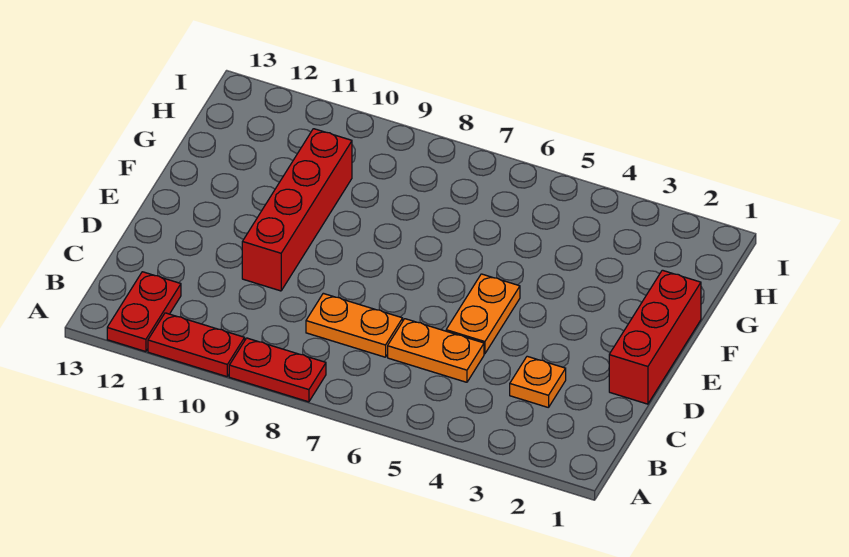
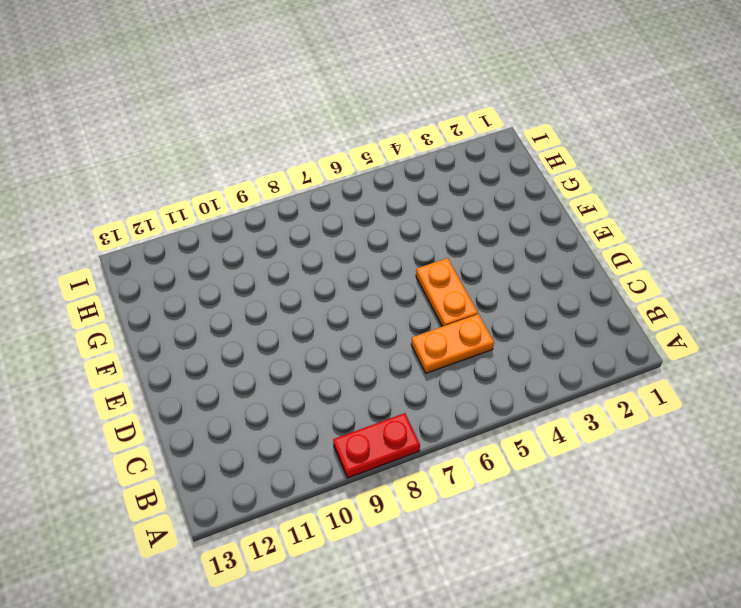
none -> red plate A10:A11 level 1
none -> red plate A12:B12 level 1

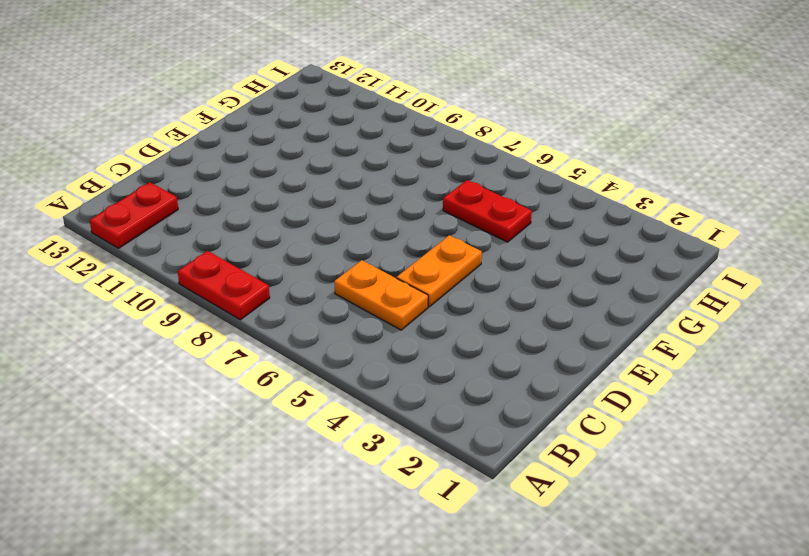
red plate G5:G6 level 1 -> red plate A10:A11 level 1
none -> orange plate C3 level 1
none -> orange plate C7:C8 level 1

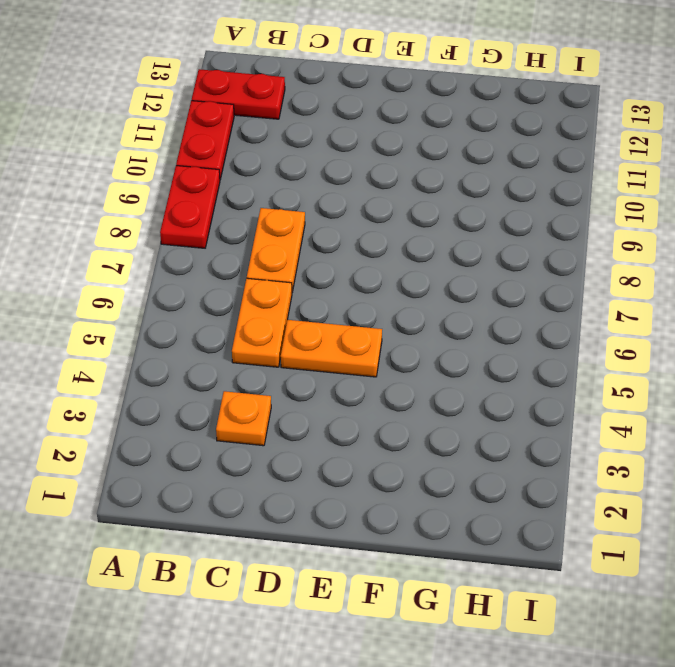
none -> red brick D1:F1 level 1
none -> red brick D10:G10 level 1

